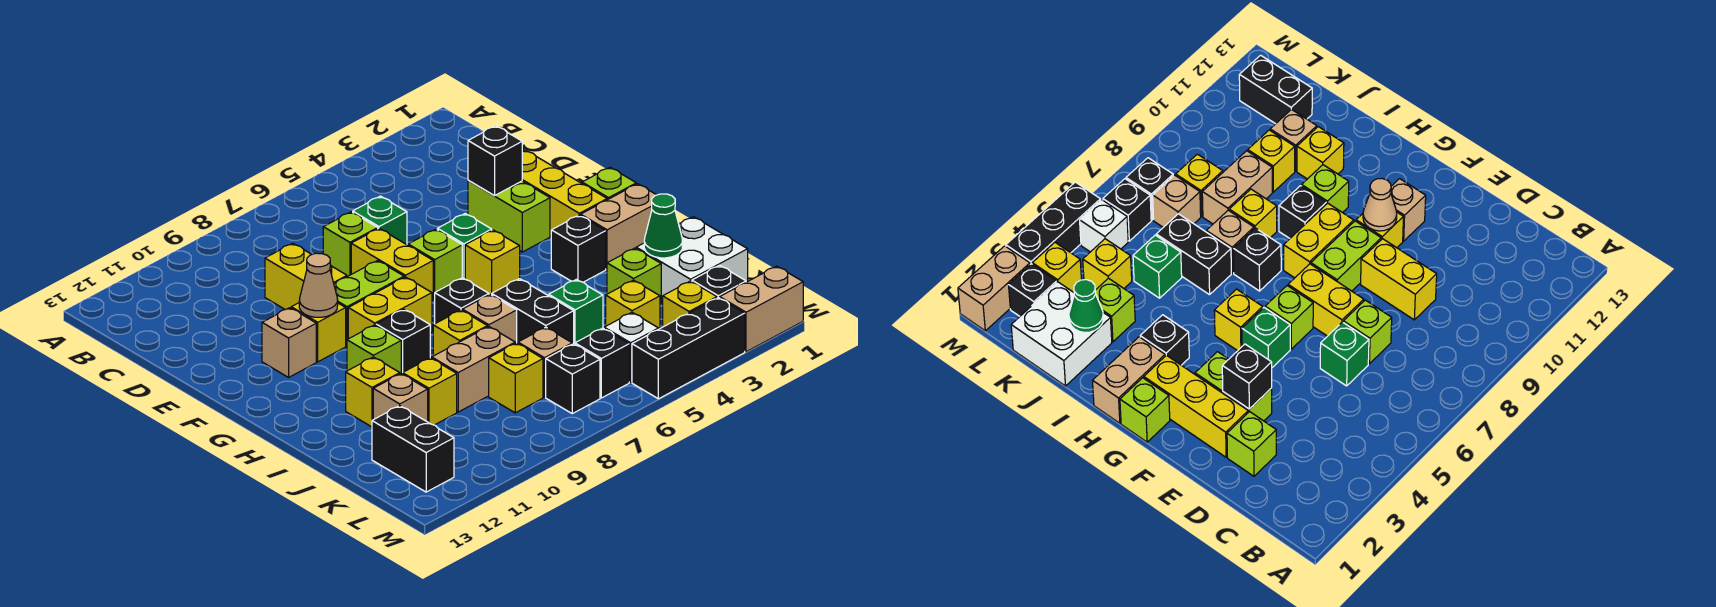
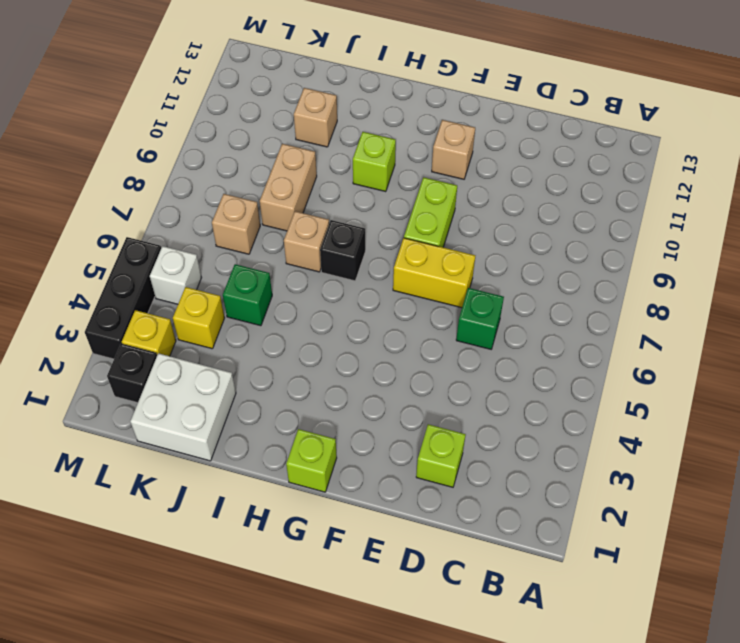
none -> lime brick D7 level 1
none -> yellow brick D9:E9 level 1
none -> yellow brick E2:G2 level 1
none -> lime brick E3:F3 level 1

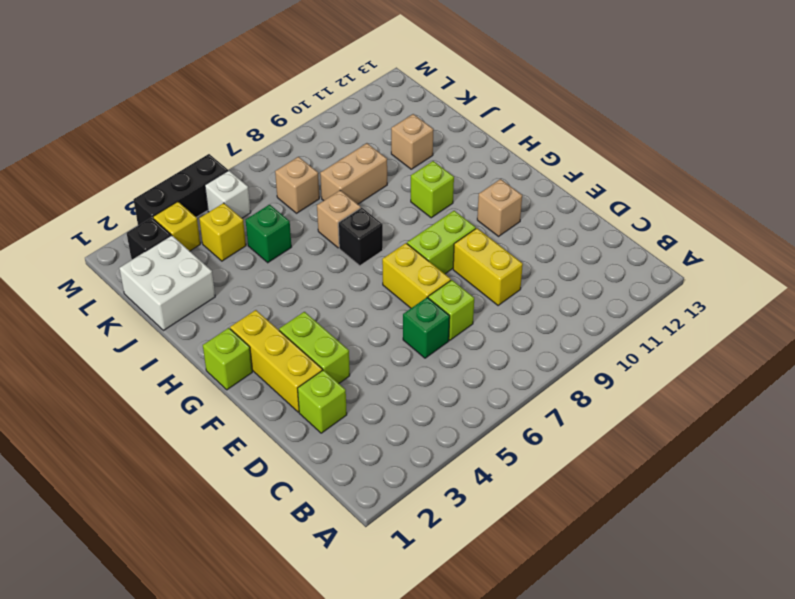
none -> green brick F5 level 1
none -> lime brick F6 level 1
none -> yellow brick F10 level 1
none -> yellow brick G5 level 1

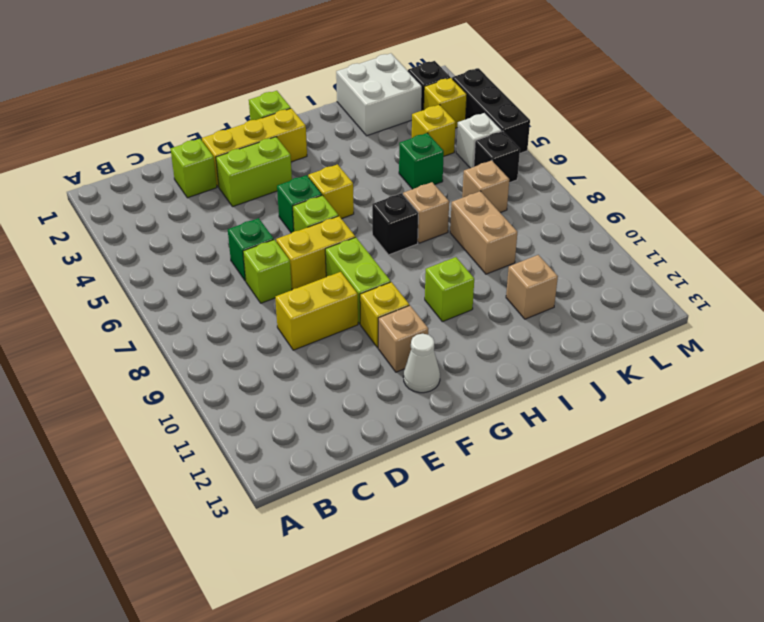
white cone F12 level 1 -> none
none -> yellow brick G8:G9 level 1
none -> tan brick H1:H2 level 1
none -> black brick H3 level 1
none -> black brick H9 level 1

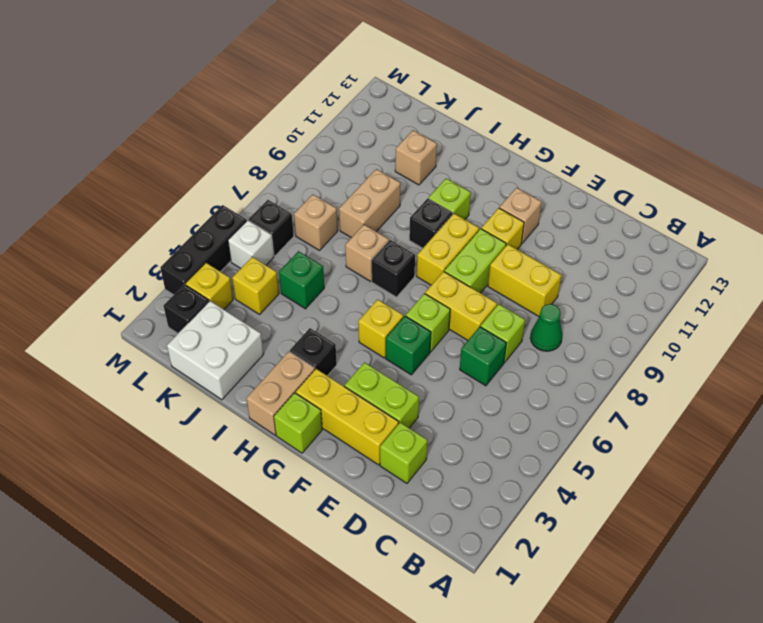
green cone C8 level 1 -> green cone J2 level 2
none -> black brick I6:J6 level 1
none -> yellow brick I8 level 1
none -> yellow brick I11 level 1
none -> lime brick J3 level 1

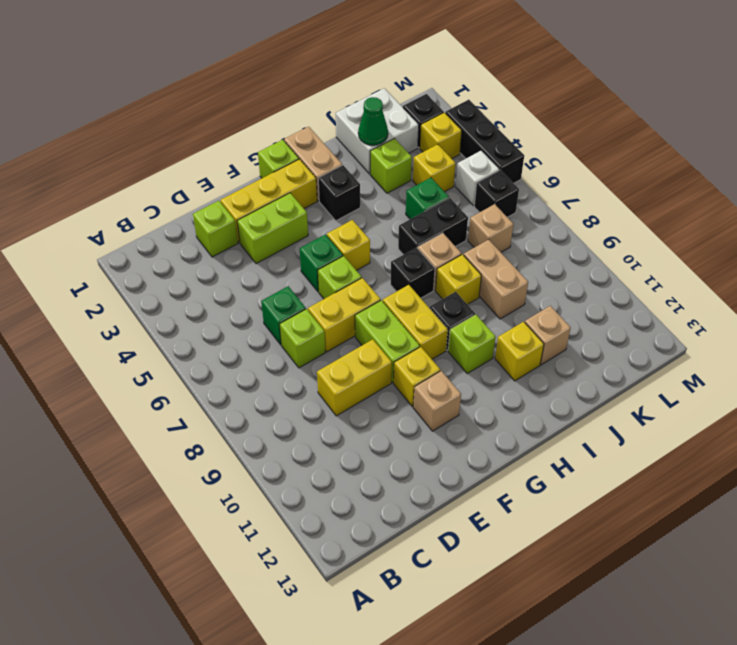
none -> yellow brick J10 level 1
none -> yellow brick K8 level 1
none -> black brick K12:L12 level 1
none -> black brick L7 level 1

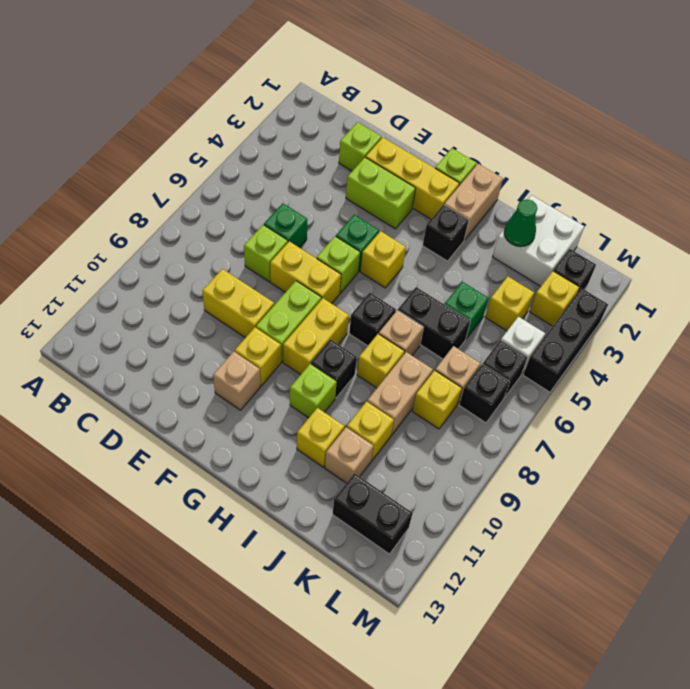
none -> lime brick J3 level 1
none -> tan brick M1:M2 level 1
none -> black brick E3 level 2
none -> tan cone F10 level 2

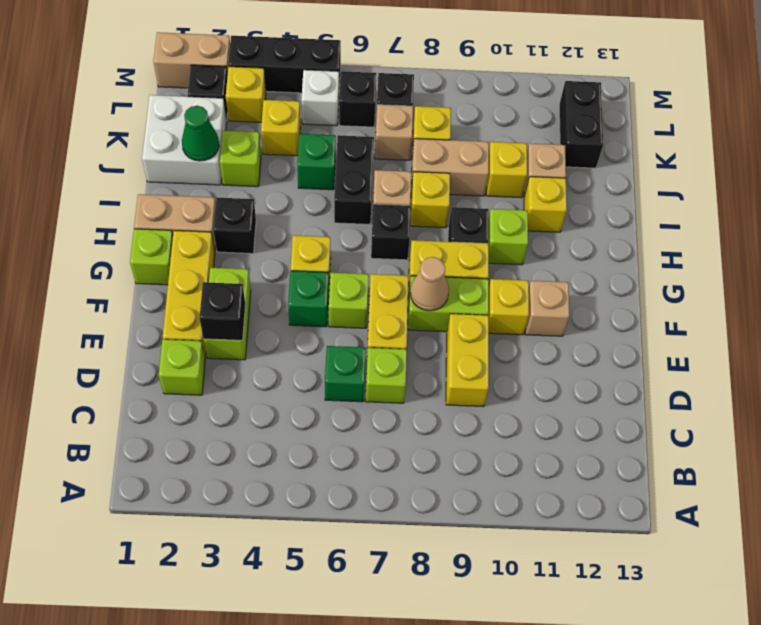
tan cone F8 level 2 -> tan cone F10 level 2

